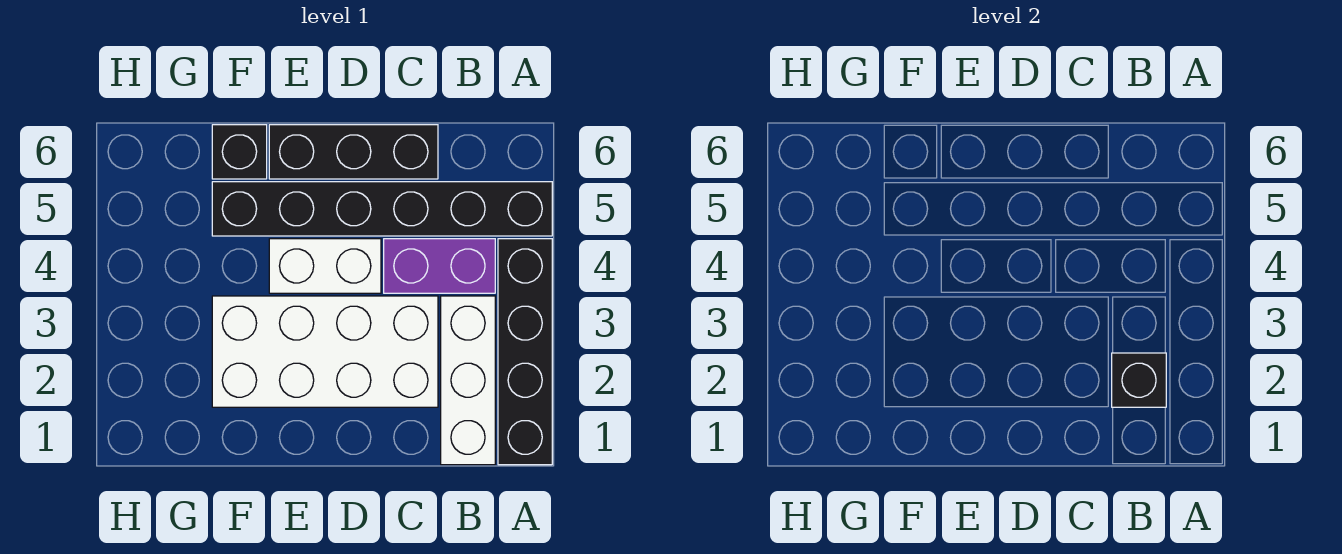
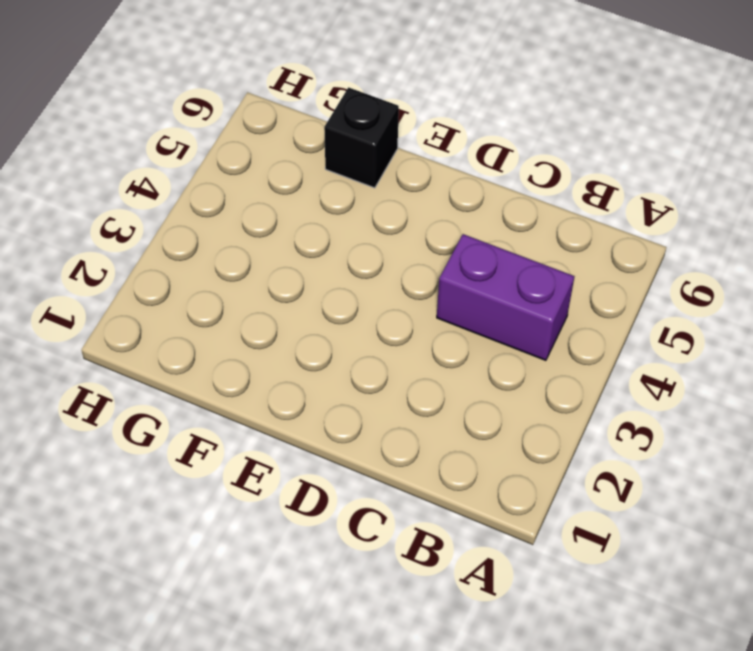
none -> black brick A1:A4 level 1
none -> black brick A5:F5 level 1

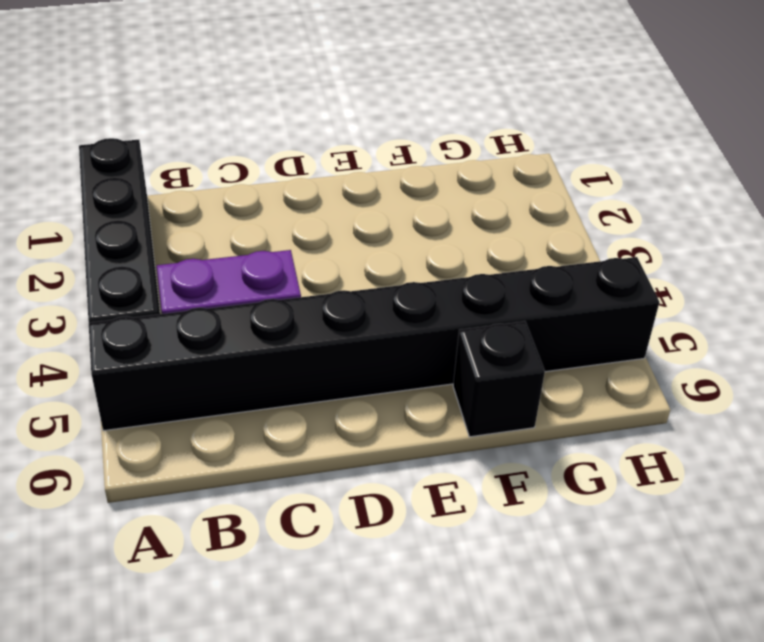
black brick A5:H5 level 1 -> black brick A5:F5 level 1
none -> white brick B1:B3 level 1
none -> white brick C2:F3 level 1

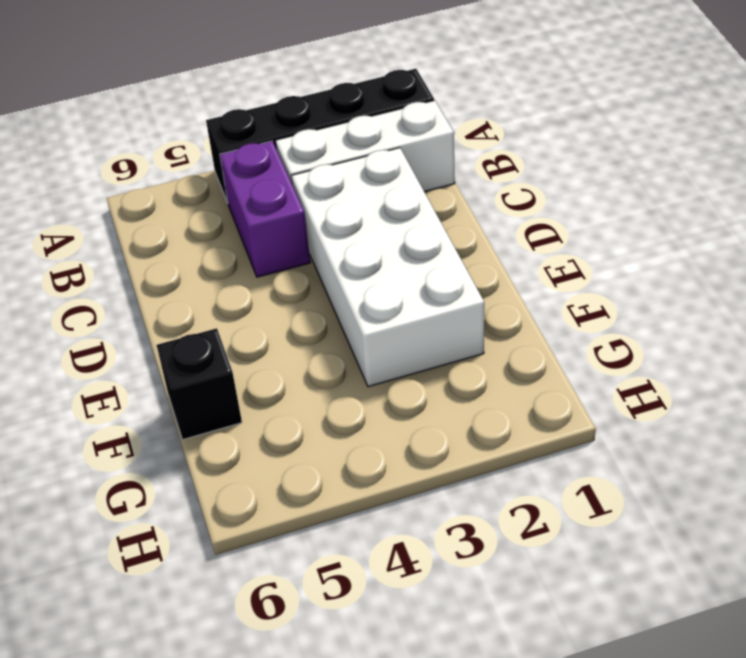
none -> black brick A5:F5 level 1
none -> black brick C6:E6 level 1

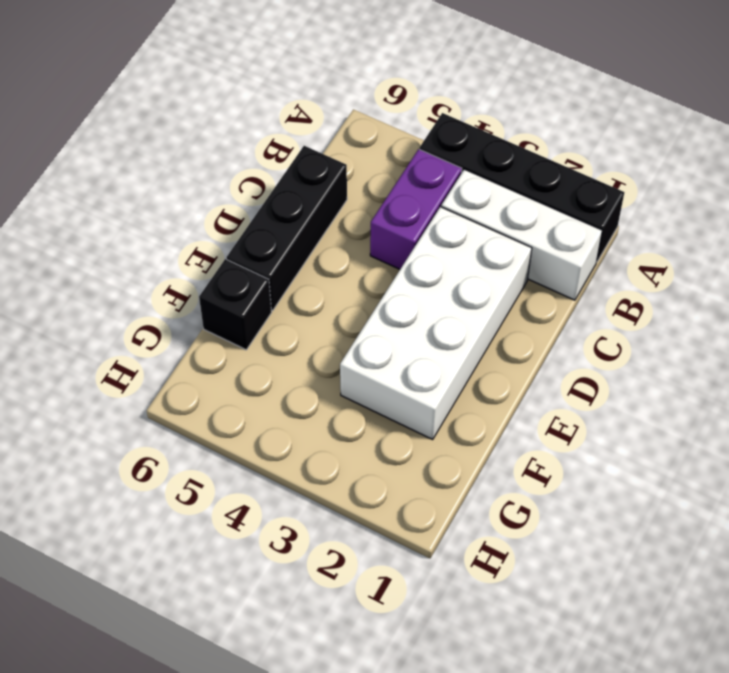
none -> black brick A5:F5 level 1
none -> white brick D4:E4 level 1

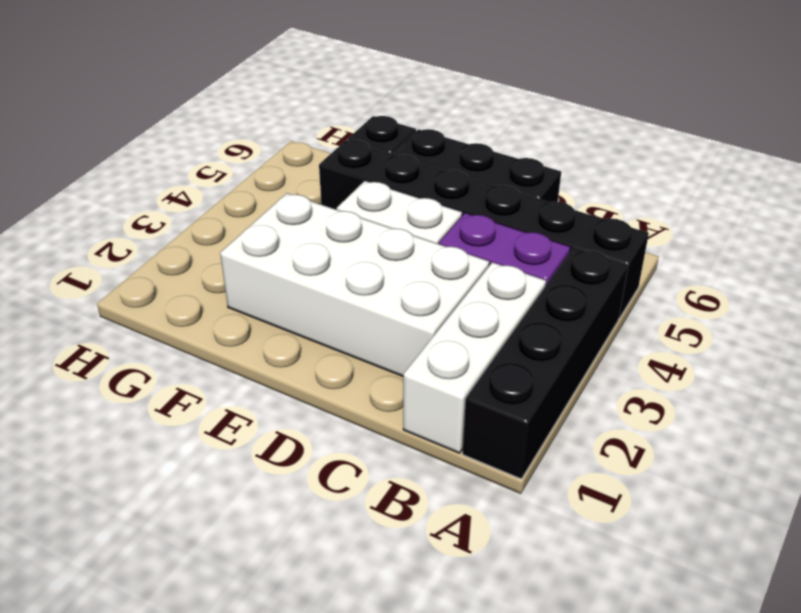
none -> black brick B2 level 2

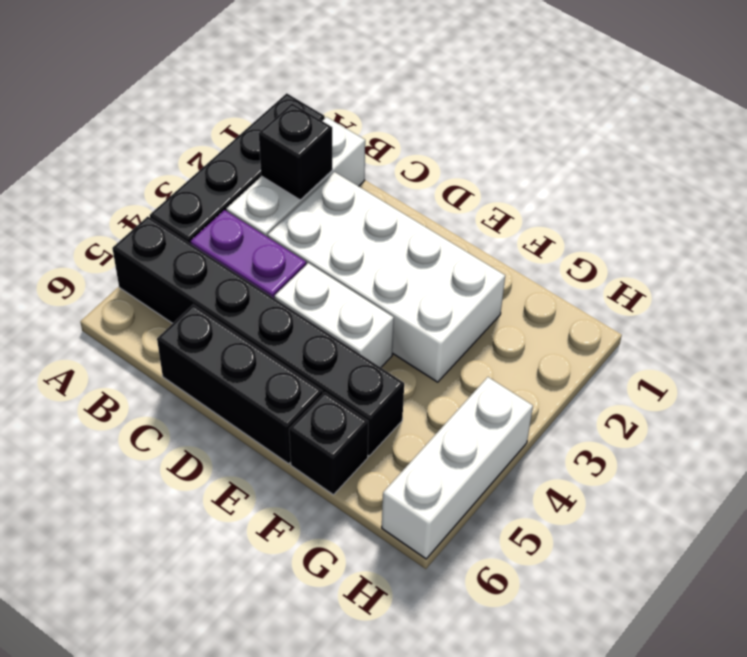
white brick H4:H6 level 1 -> none

